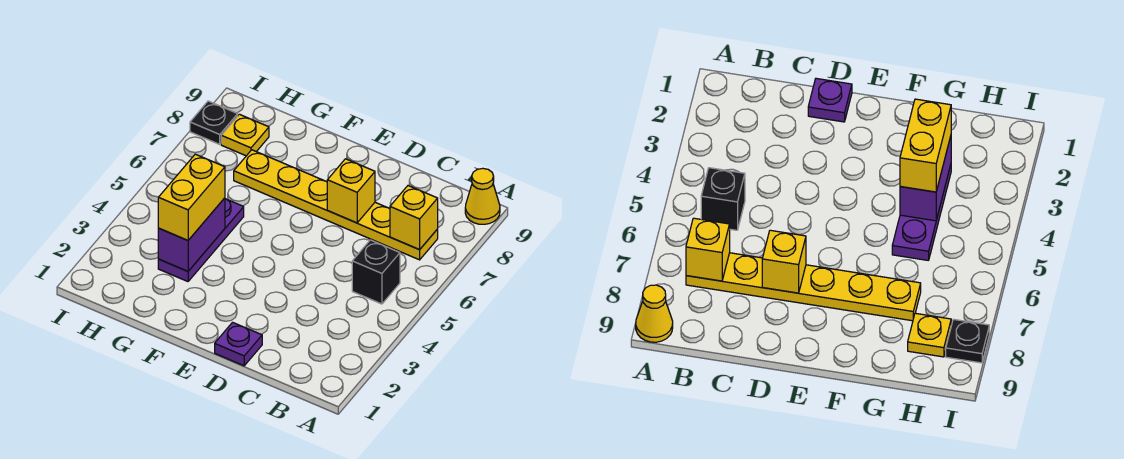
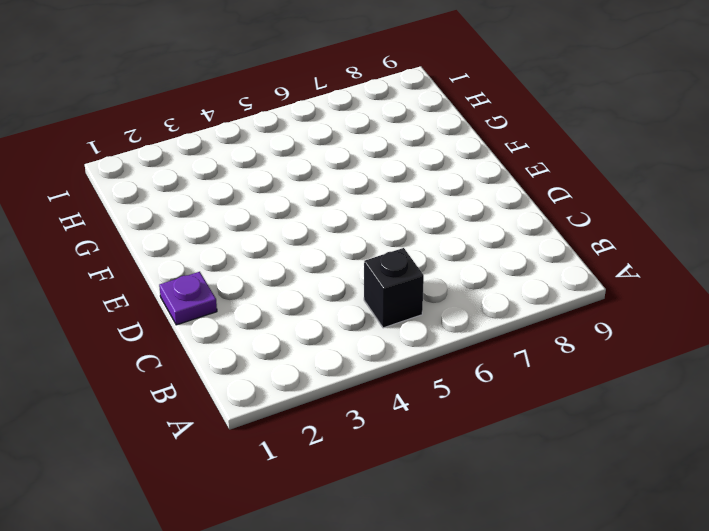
none -> yellow cone A9 level 1
none -> yellow plate B7:G7 level 1

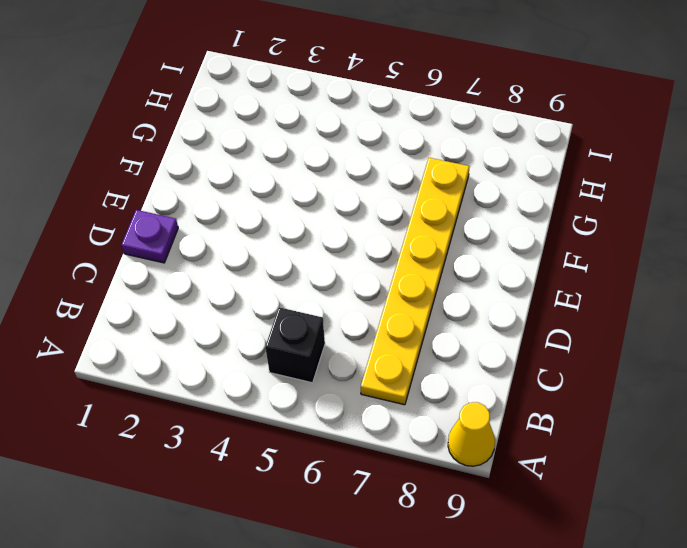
none -> purple plate G3:G5 level 1
none -> yellow plate H8 level 1

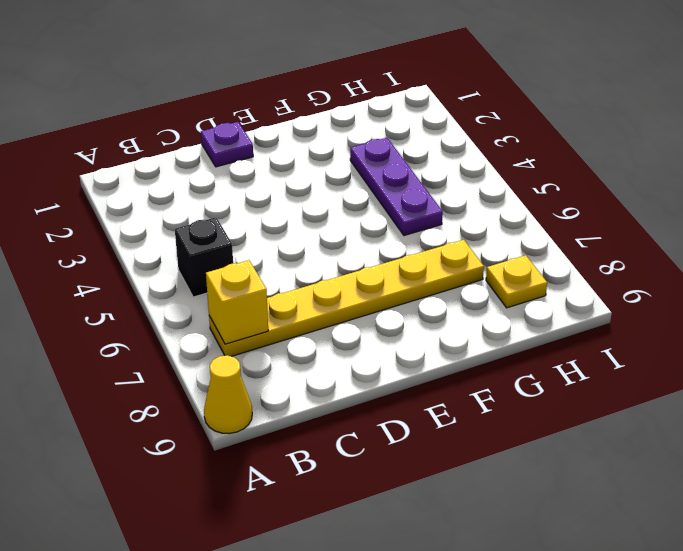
none -> black plate I8 level 1
none -> yellow brick D7 level 2

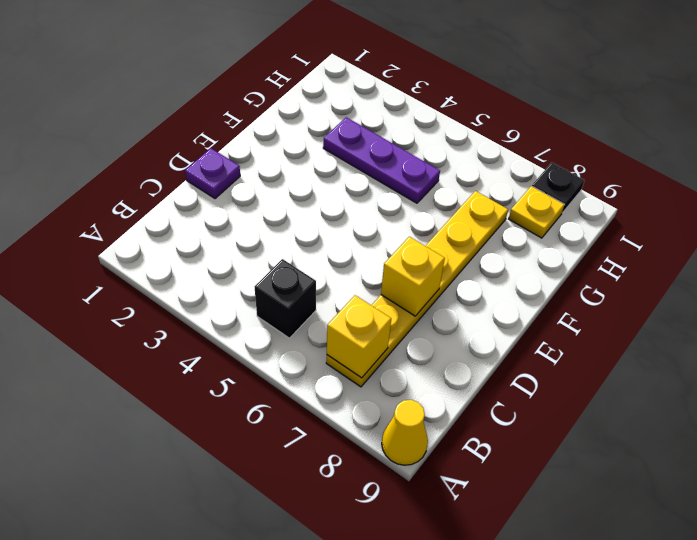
none -> purple brick G3:G4 level 2
none -> yellow brick G3:G4 level 3

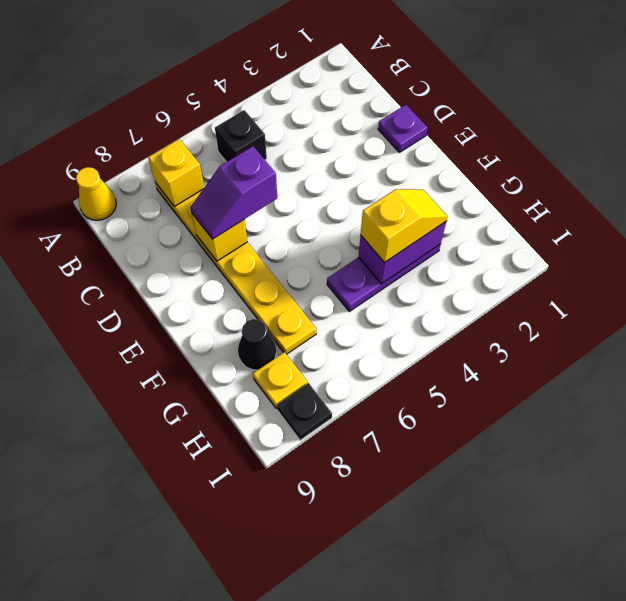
purple slope D6:D7 level 3 top 6 -> none
yellow slope G3:G4 level 3 top 4 -> yellow brick G3:G4 level 3
black cone G8 level 1 -> none

